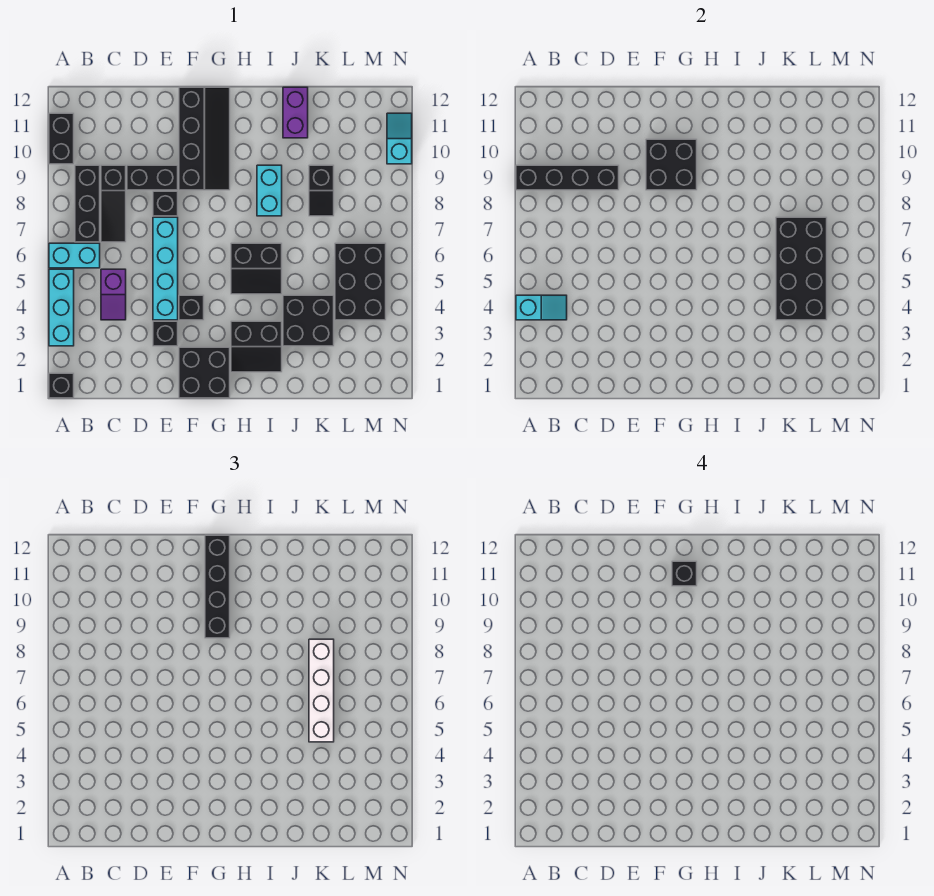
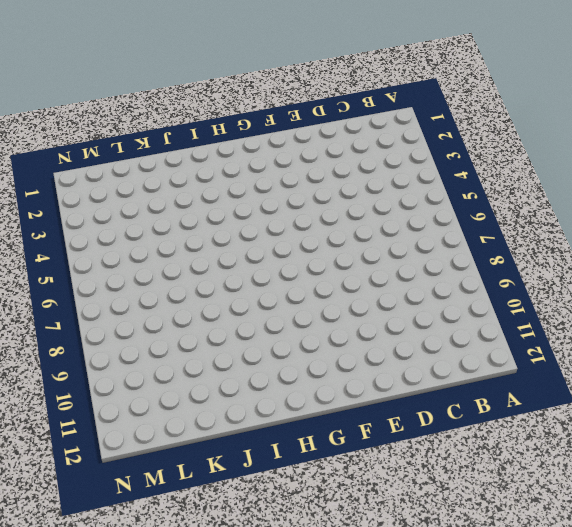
none -> black brick A1 level 1
none -> cyan brick A3:A5 level 1
none -> cyan brick A6:B6 level 1

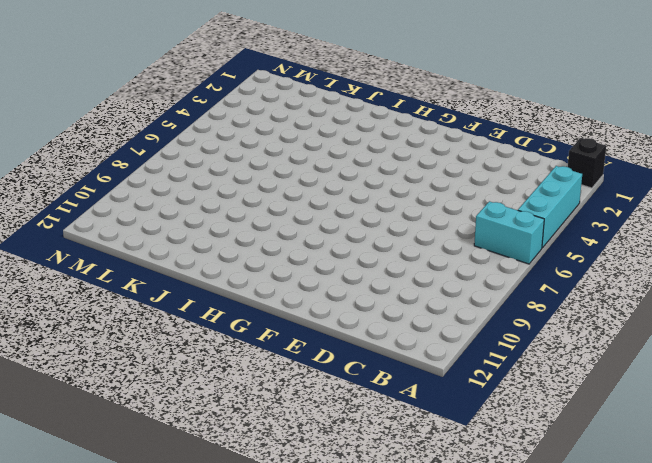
none -> black brick A10:A11 level 1
none -> black brick B7:B9 level 1
none -> purple slope C4:C5 level 1 top 5

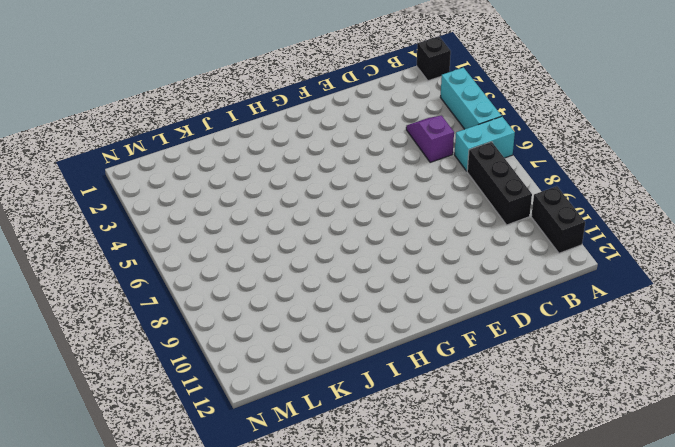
none -> black slope C7:C9 level 1 top 9
none -> black brick D9:E9 level 1
none -> black brick E3 level 1

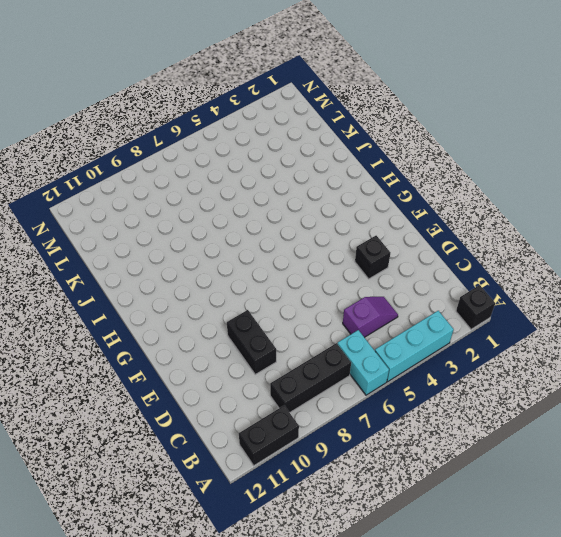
none -> black slope C7:C9 level 1 top 9
none -> cyan brick E4:E7 level 1
none -> black brick E8 level 1

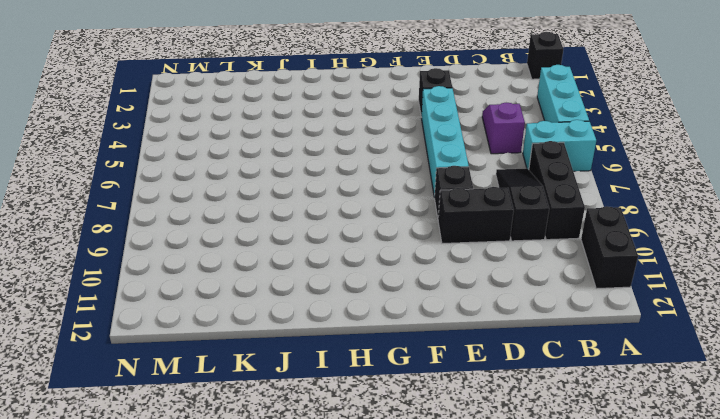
none -> black brick F1:G2 level 1
none -> black brick F4 level 1
none -> black slope F9:G12 level 1 top F

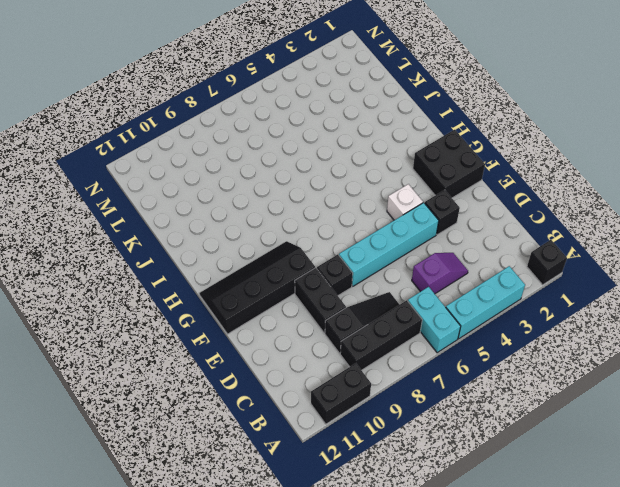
white brick F4 level 1 -> black brick F4 level 1
none -> black slope H2:I3 level 1 top 3
none -> black slope H5:I6 level 1 top 6
none -> cyan brick I8:I9 level 1

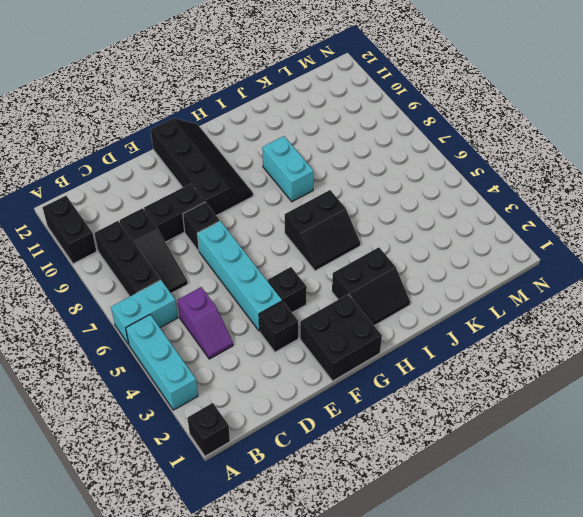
none -> black brick J3:K4 level 1
none -> purple brick J11:J12 level 1
none -> black slope K8:K9 level 1 top 9

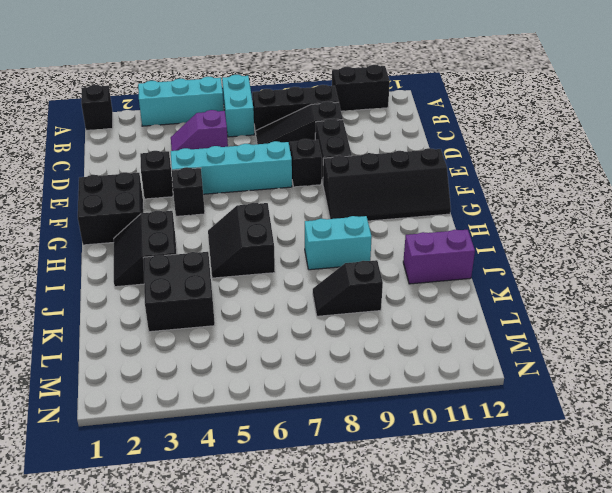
none -> black brick L4:M6 level 1
none -> cyan slope N10:N11 level 1 top 10
none -> cyan slope A4:B4 level 2 top A

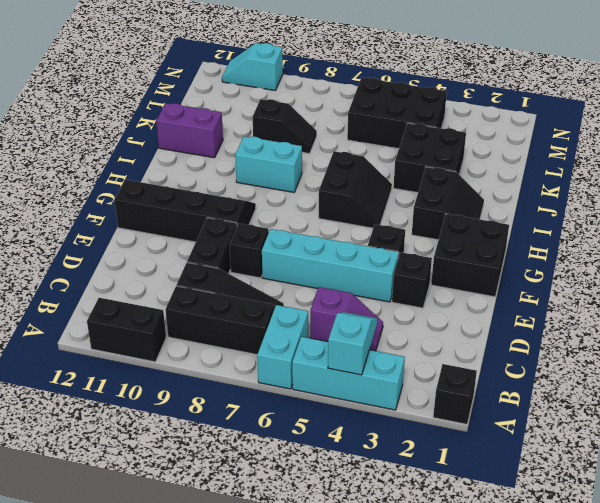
none -> black brick A9:D9 level 2
none -> black brick F9:G10 level 2
none -> black brick K4:L7 level 2

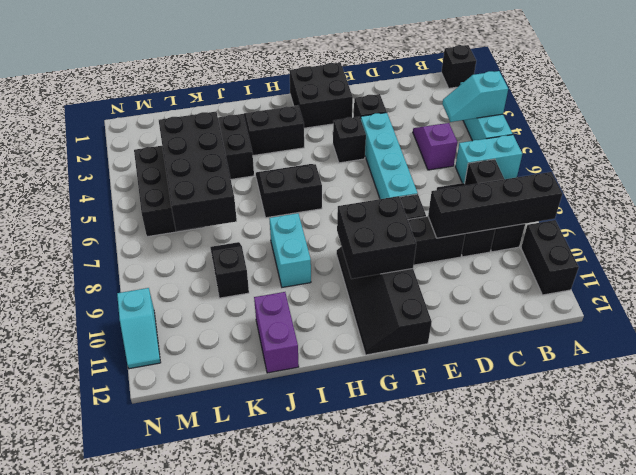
none -> black brick G9:G12 level 3
none -> white brick K5:K8 level 3
none -> black brick G11 level 4

